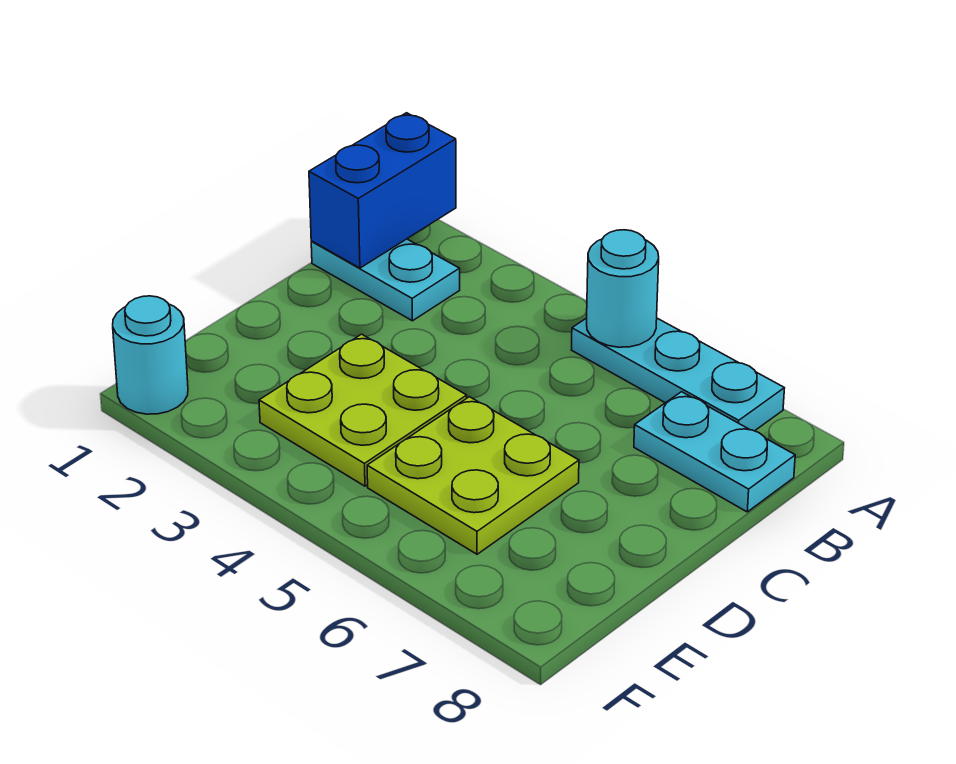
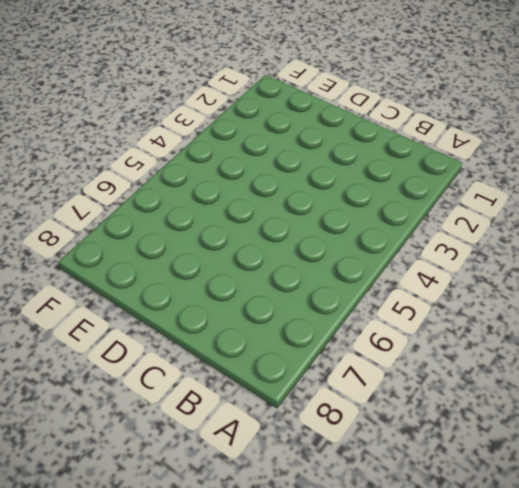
none -> cyan plate A5:A7 level 1
none -> cyan plate B1:B2 level 1

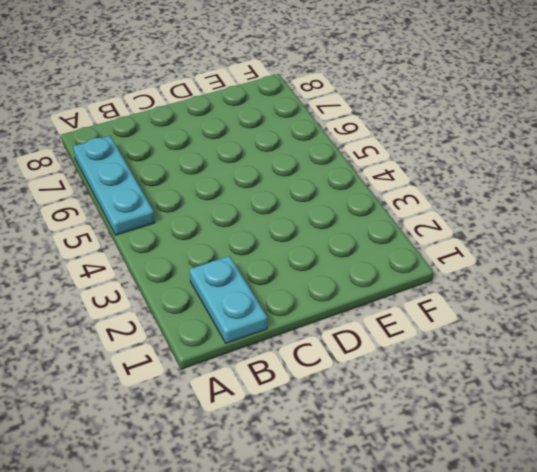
none -> cyan plate B7:B8 level 1
none -> lime plate D3:E4 level 1

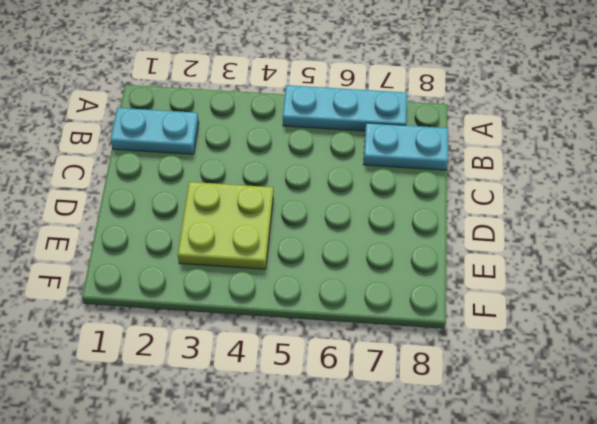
none -> lime plate D5:E6 level 1
none -> cyan round brick F1 level 1

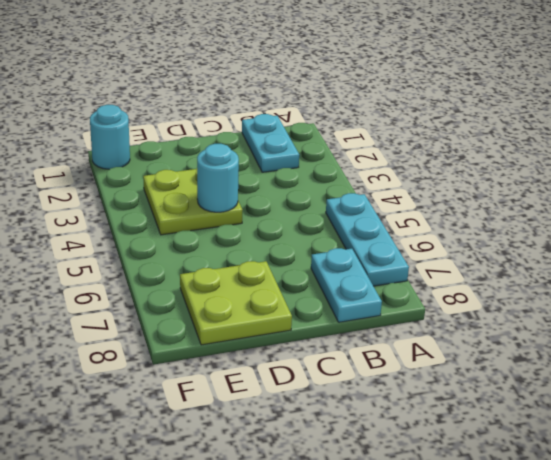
cyan round brick D4 level 2 -> cyan round brick A5 level 2
lime plate D7:E8 level 1 -> lime plate D5:E6 level 1
none -> blue brick A1:B1 level 2

